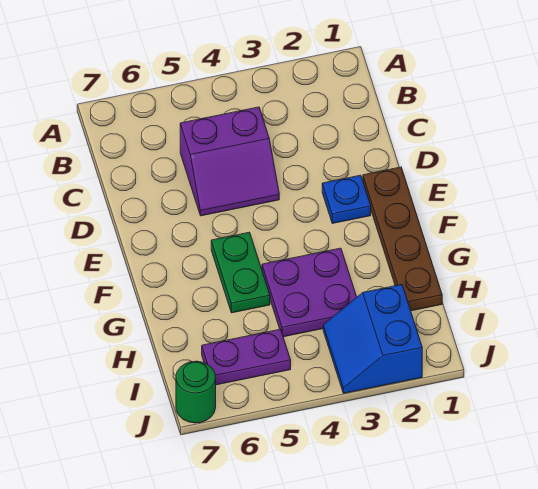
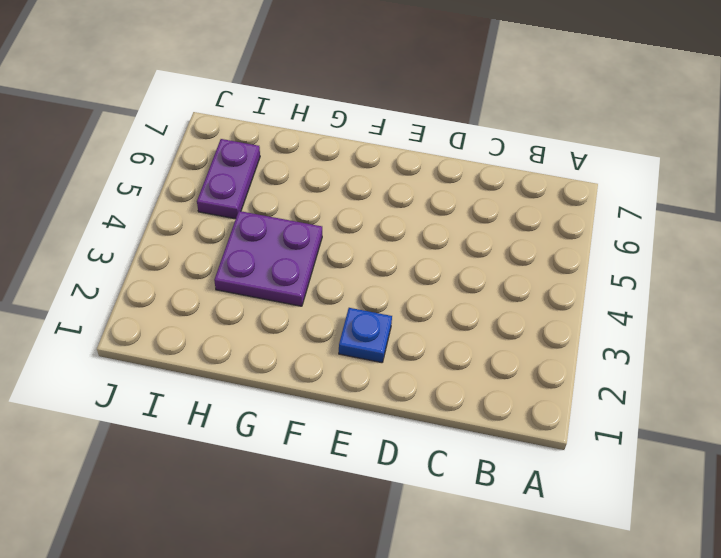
none -> purple slope C4:D5 level 1 top C
none -> brown plate E1:H1 level 1

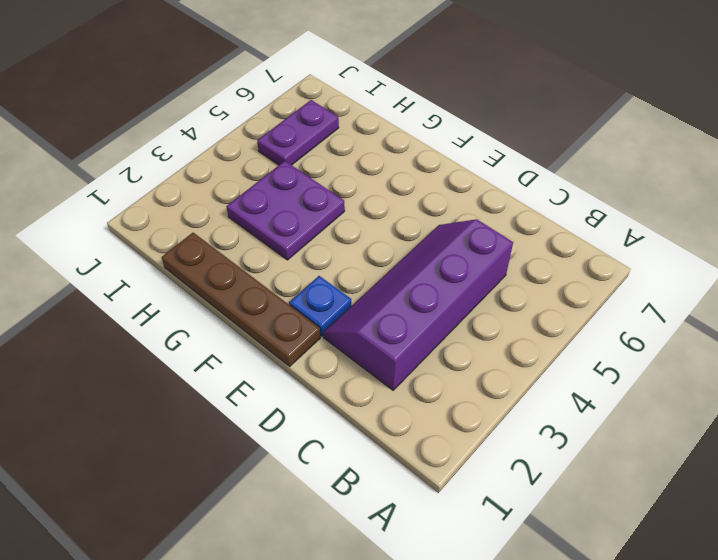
purple slope C2:D5 level 1 top C -> purple slope C4:D5 level 1 top C
none -> green plate F5:G5 level 1
none -> blue slope I2:J3 level 1 top 2

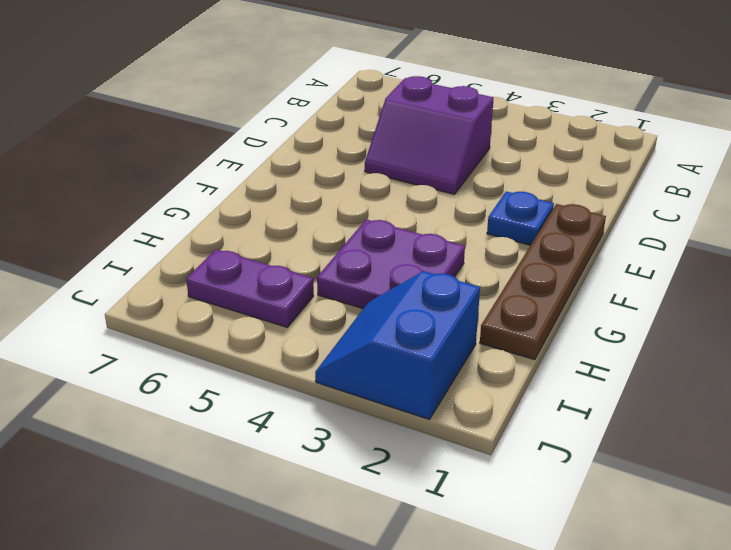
none -> green plate F5:G5 level 1
none -> green round brick J7 level 1

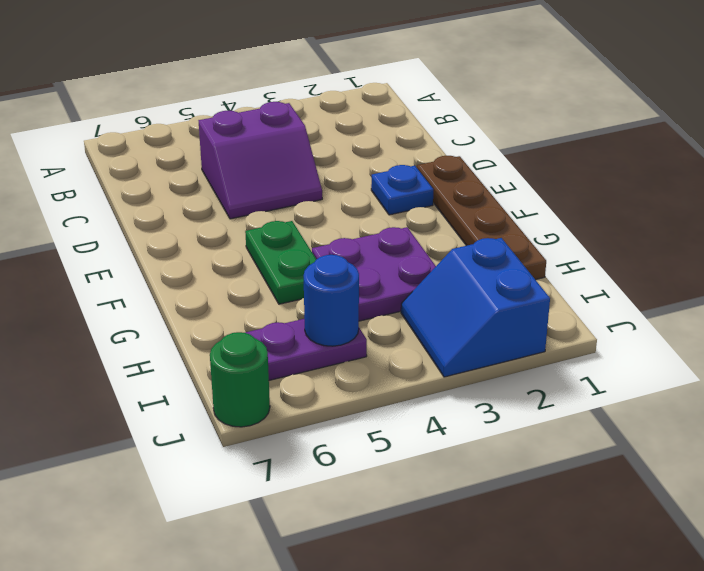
blue round brick I5 level 2 -> none

